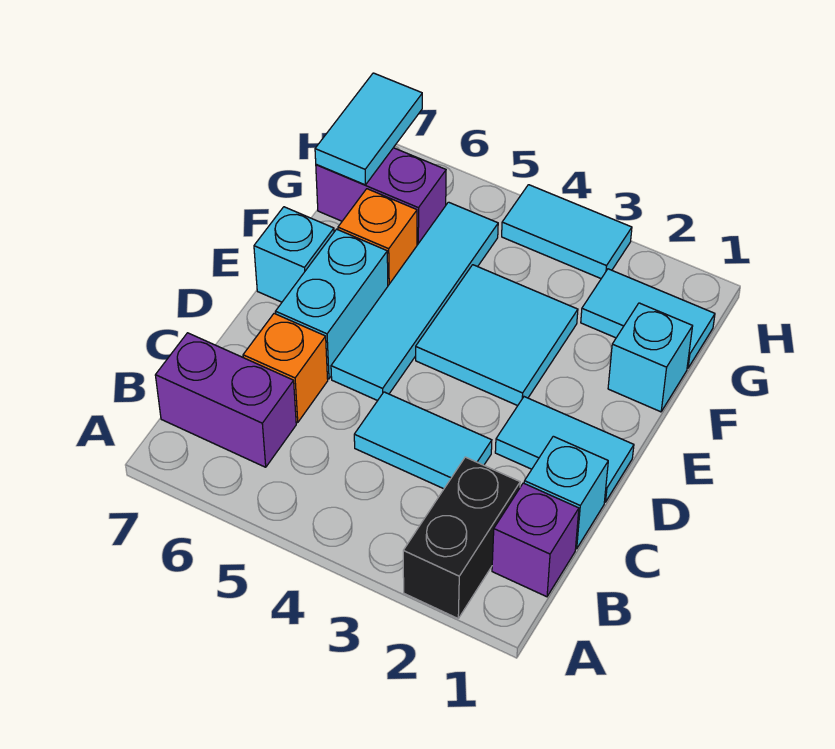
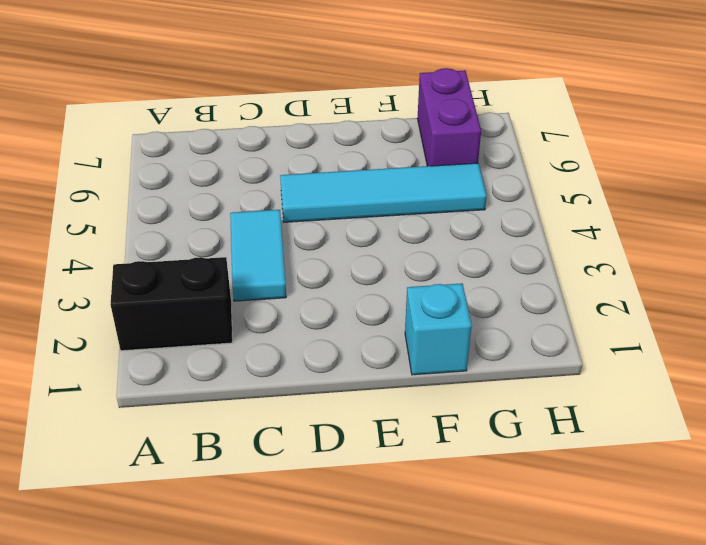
none -> purple brick B1 level 1
none -> purple brick B6:B7 level 1
none -> cyan brick C1 level 1

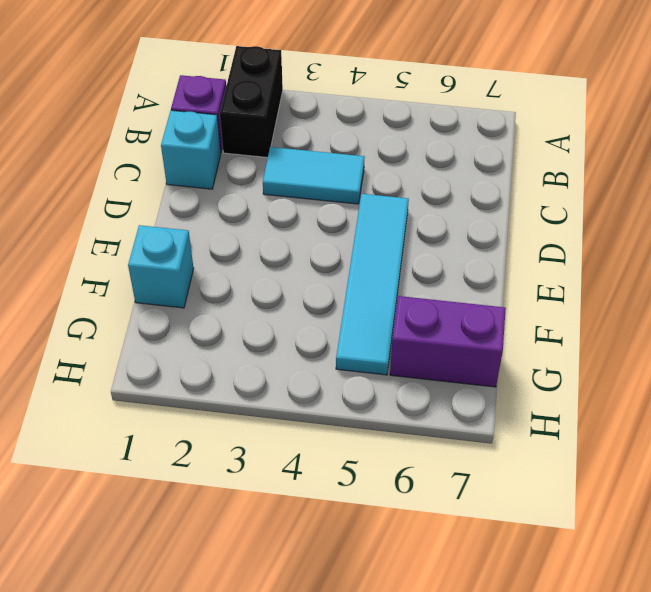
none -> purple brick B6:B7 level 1
none -> orange brick C6 level 1
none -> cyan tile D1:D2 level 1

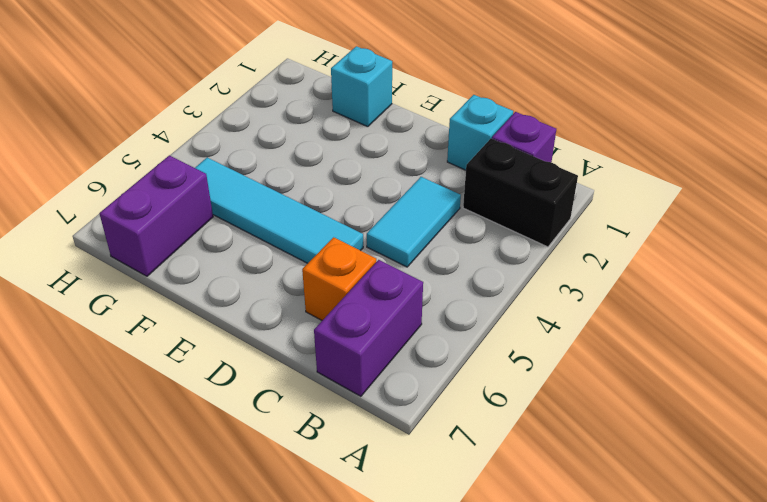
none -> cyan tile D1:D2 level 1
none -> cyan brick D6:E6 level 1
none -> cyan tile E3:F4 level 1

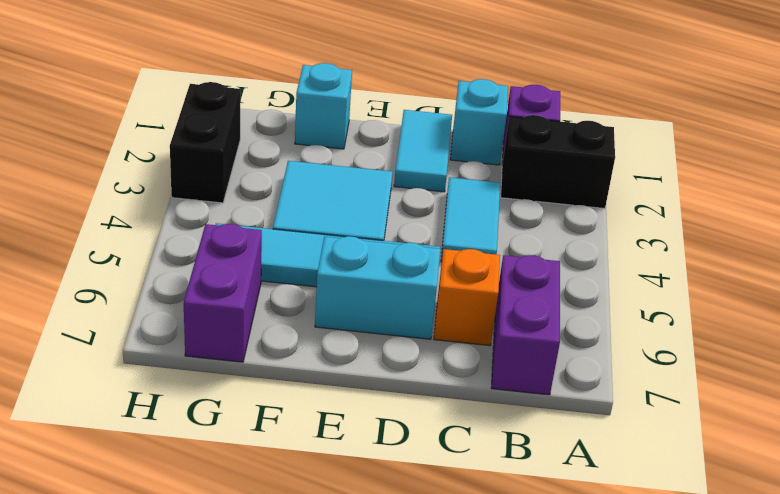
black brick H2:H3 level 1 -> cyan tile H3:H4 level 1
none -> cyan brick E7 level 1
none -> orange brick F6 level 1
none -> cyan tile G1:G2 level 1

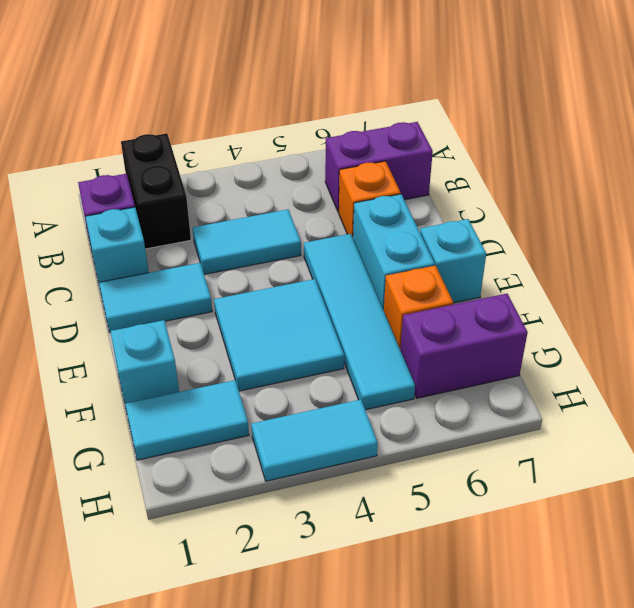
none -> cyan tile G7:H7 level 2

